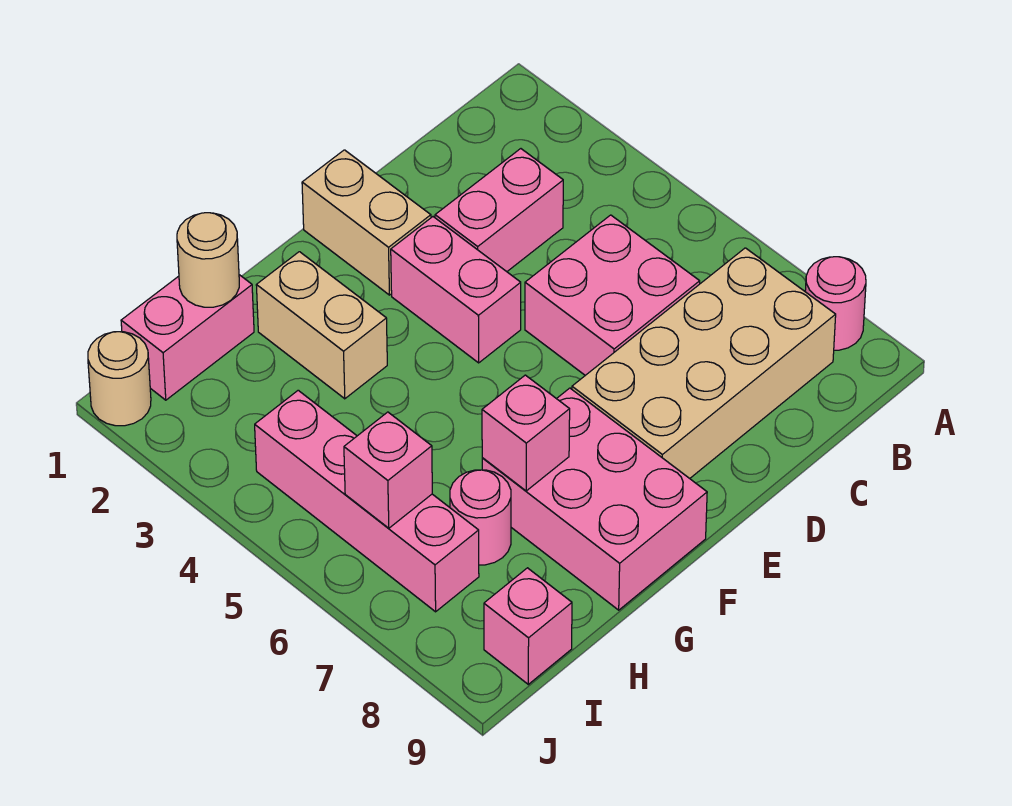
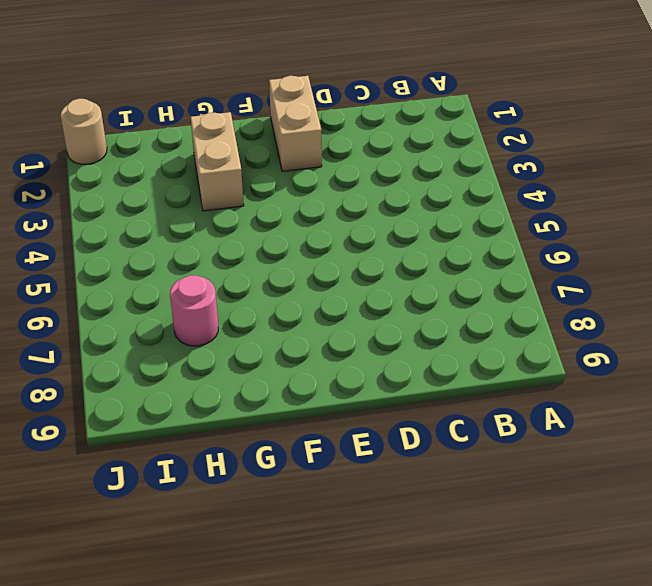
none -> pink round brick A8 level 1
none -> tan brick B7:E8 level 1
none -> pink brick C3:D3 level 1

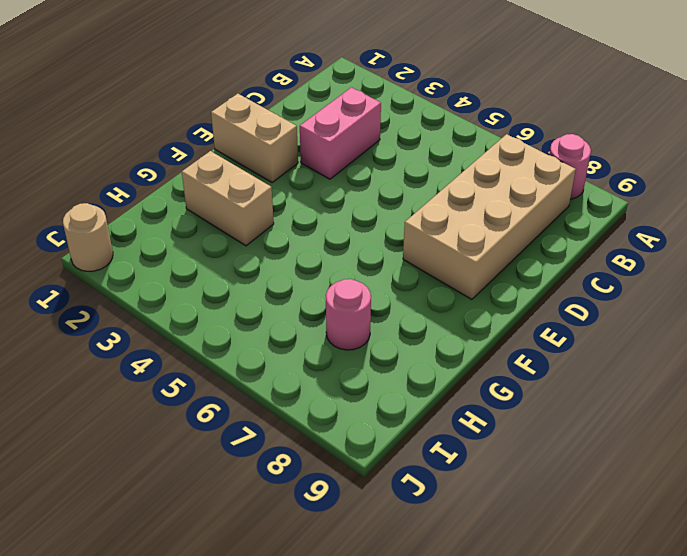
none -> pink brick C5:D6 level 1
none -> pink brick E3:E4 level 1
none -> pink brick F7:G9 level 1

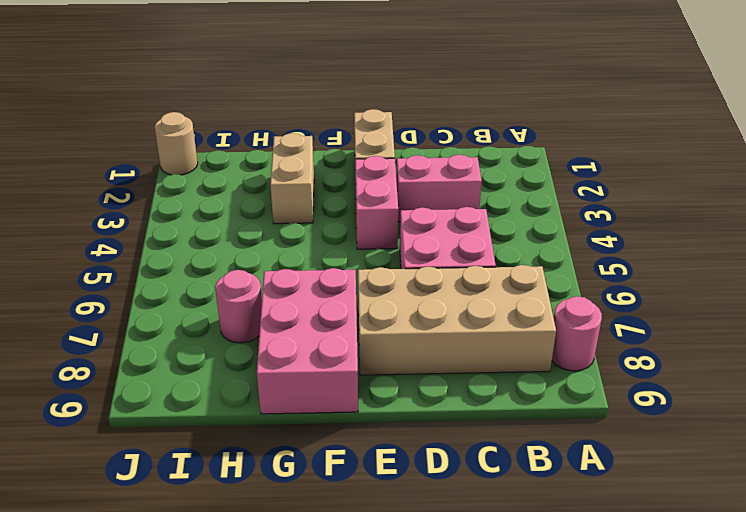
none -> pink brick H1:I1 level 1
none -> pink brick I4:I7 level 1
none -> pink brick I9 level 1

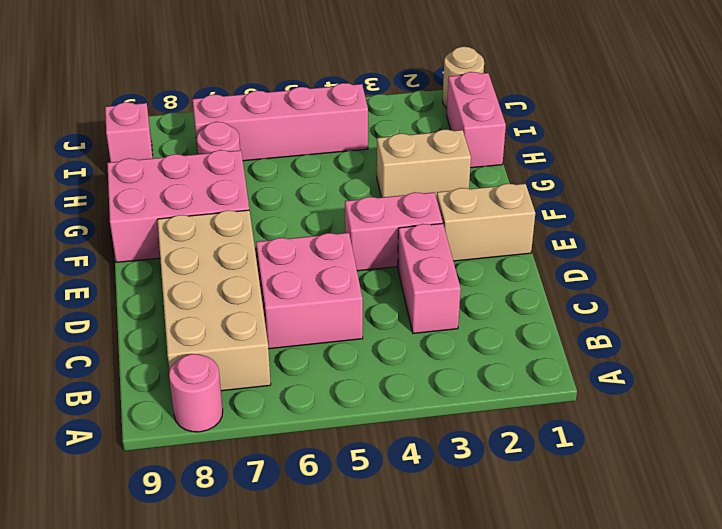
none -> pink brick G7 level 2
none -> tan round brick H1 level 2
none -> pink brick I6 level 2

